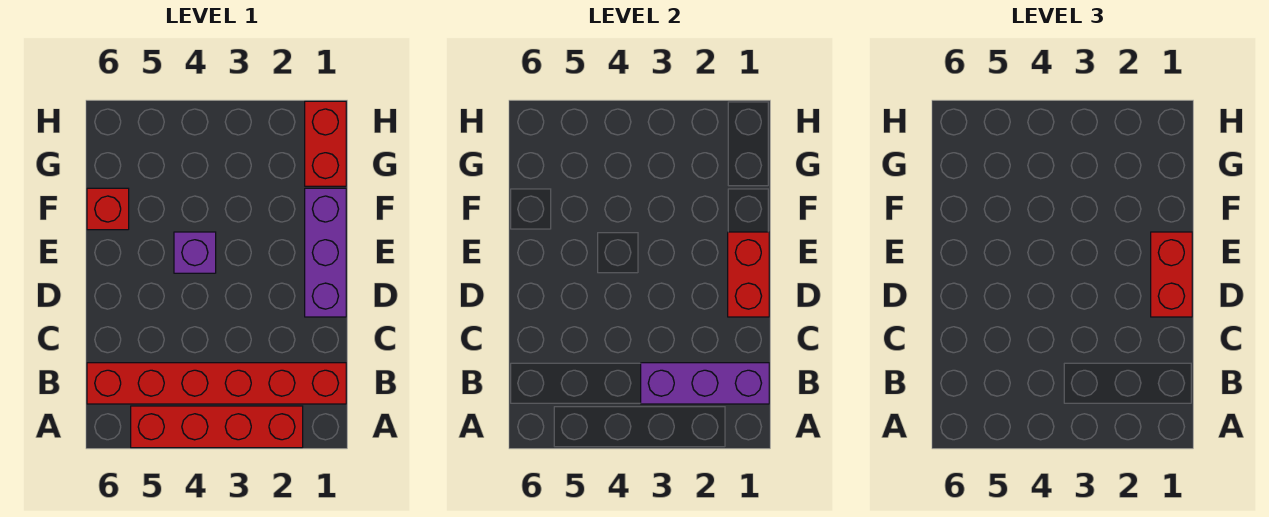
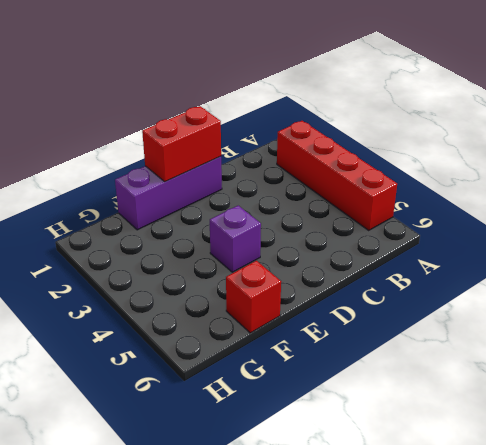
none -> red brick B1:B6 level 1
none -> red brick G1:H1 level 1

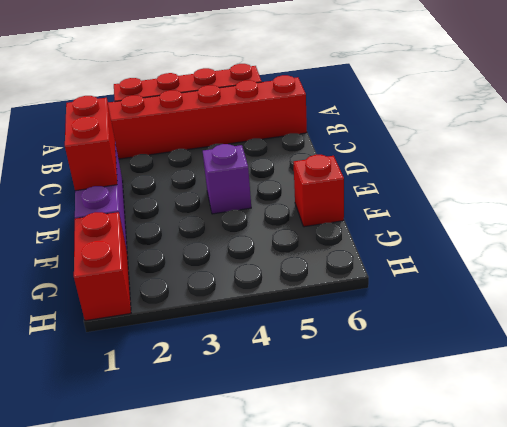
none -> purple brick B1:B3 level 2
none -> red brick D1:E1 level 3

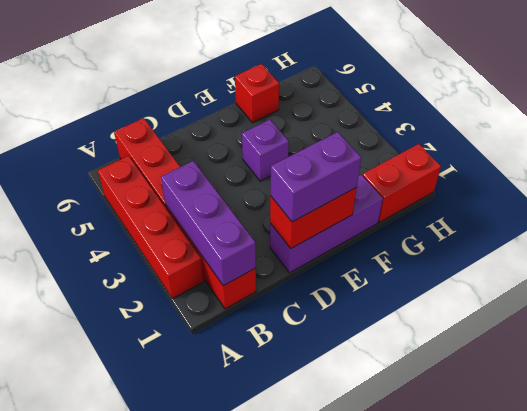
purple brick D1:E1 level 3 -> red brick D1:E1 level 3

